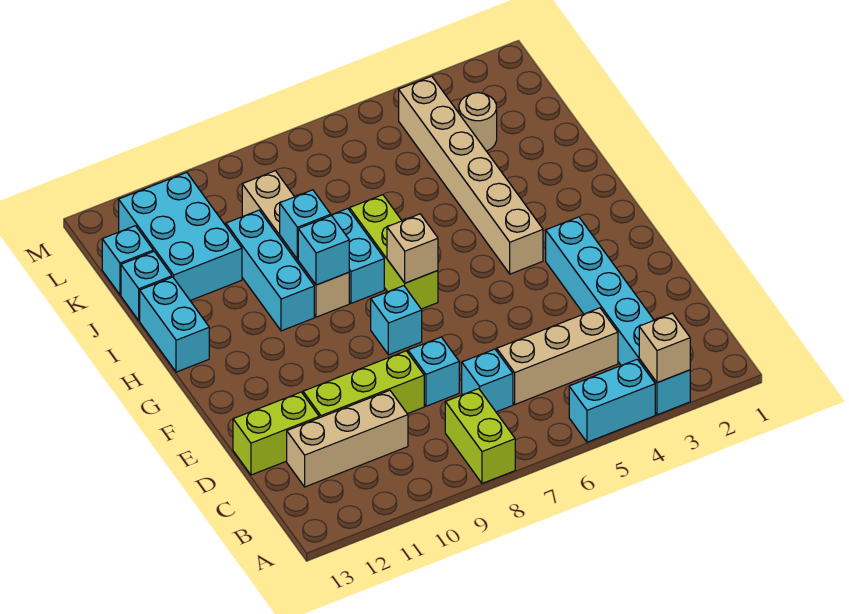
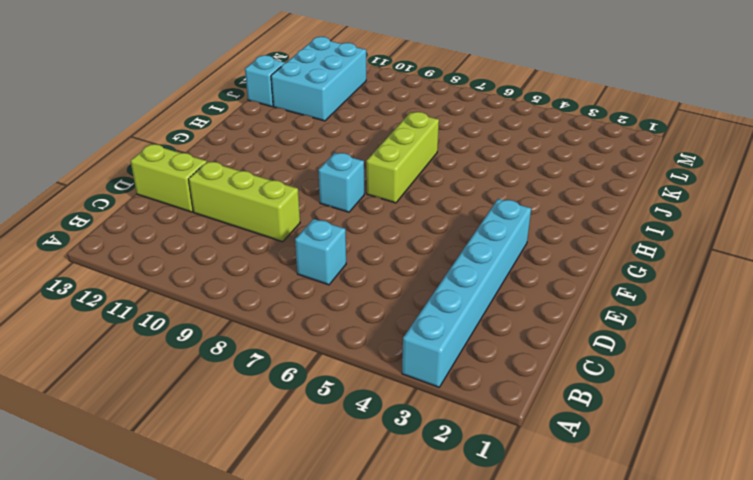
none -> cyan brick A4:A5 level 1
none -> lime brick A8:B8 level 1
none -> tan brick C4:C6 level 1

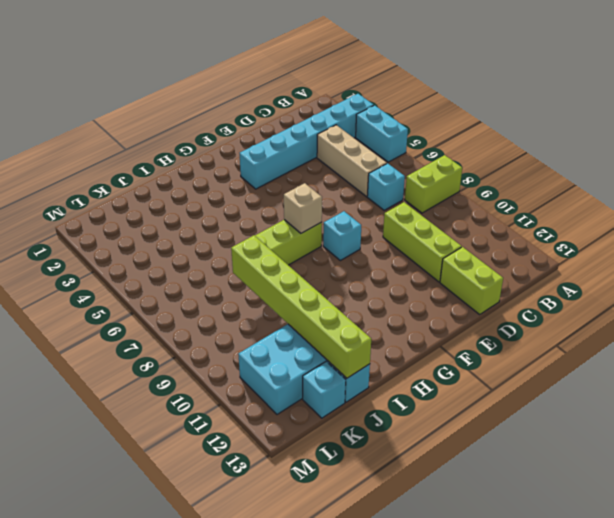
lime brick J8:J13 level 2 -> none
none -> tan brick C10:C12 level 1
none -> cyan brick D8 level 1
none -> tan brick G4:L4 level 1

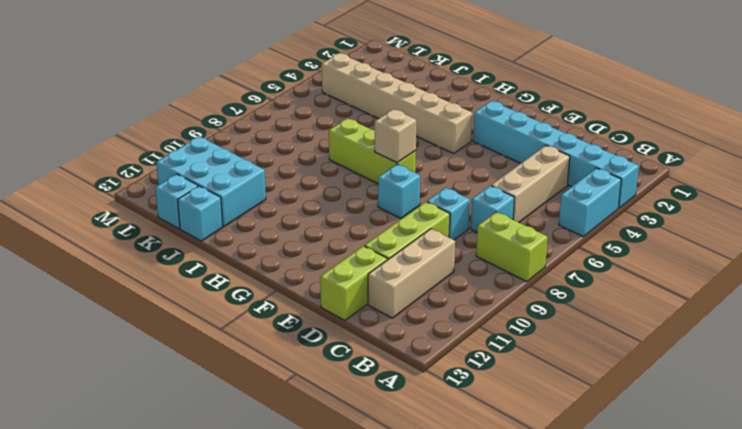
none -> cyan brick H8:I8 level 1
none -> tan brick H9:K9 level 1
none -> cyan brick H10:J10 level 1

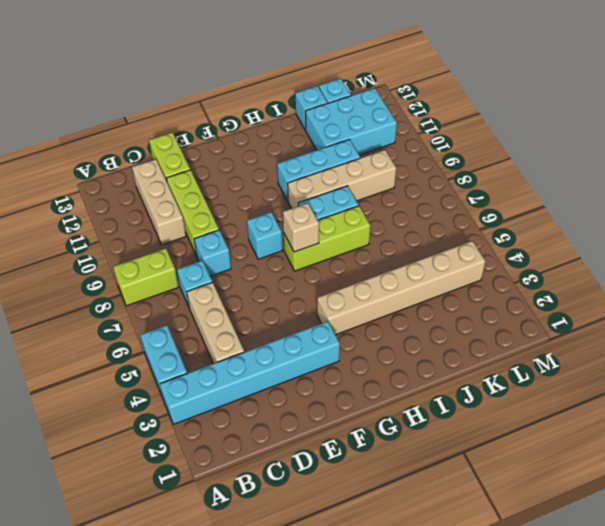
none -> cyan brick H13:I13 level 1
none -> tan round brick K3 level 1
none -> tan brick A3 level 2

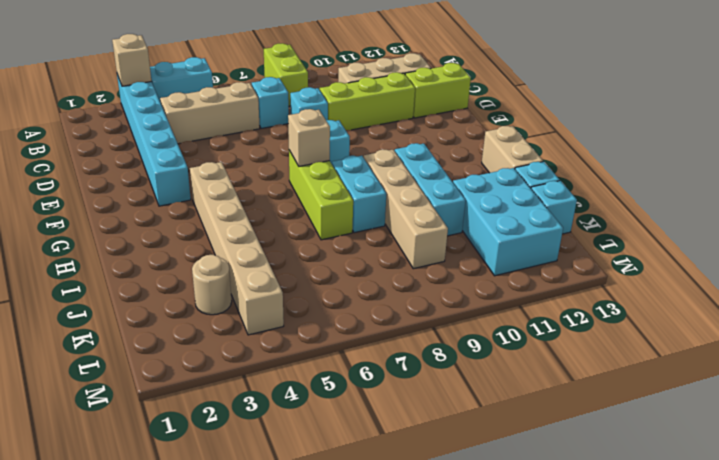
tan brick H13:I13 level 1 -> cyan brick H13:I13 level 1
none -> cyan brick H9 level 2
none -> cyan brick I9 level 2

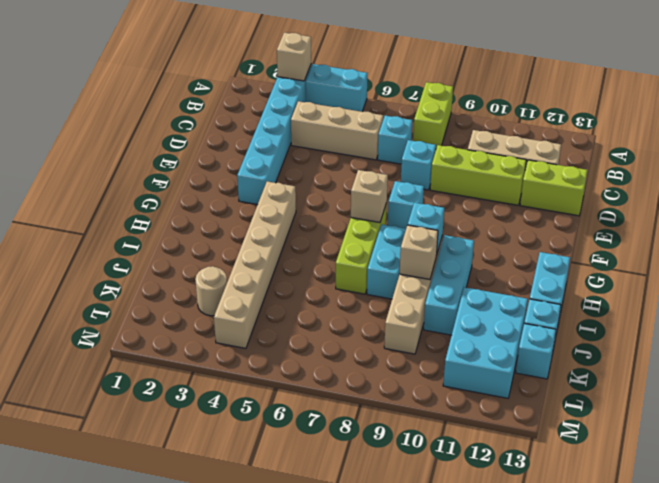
tan brick I9 level 2 -> cyan brick I9 level 2

